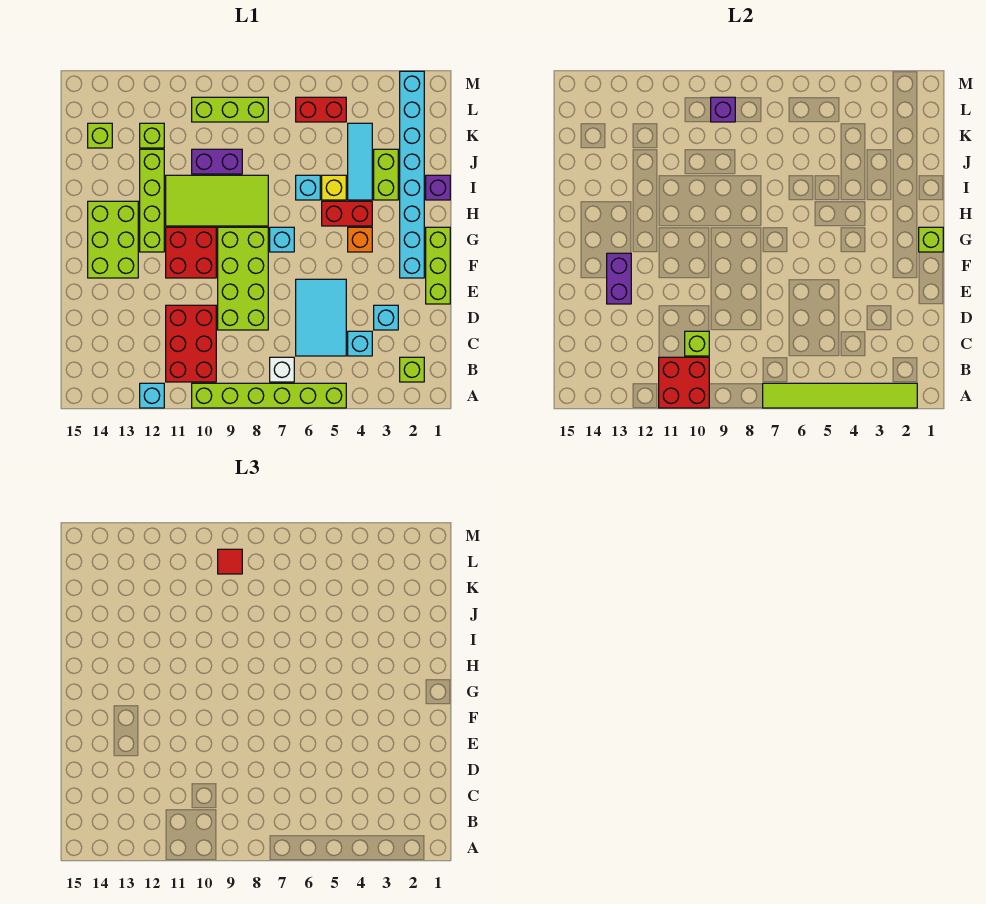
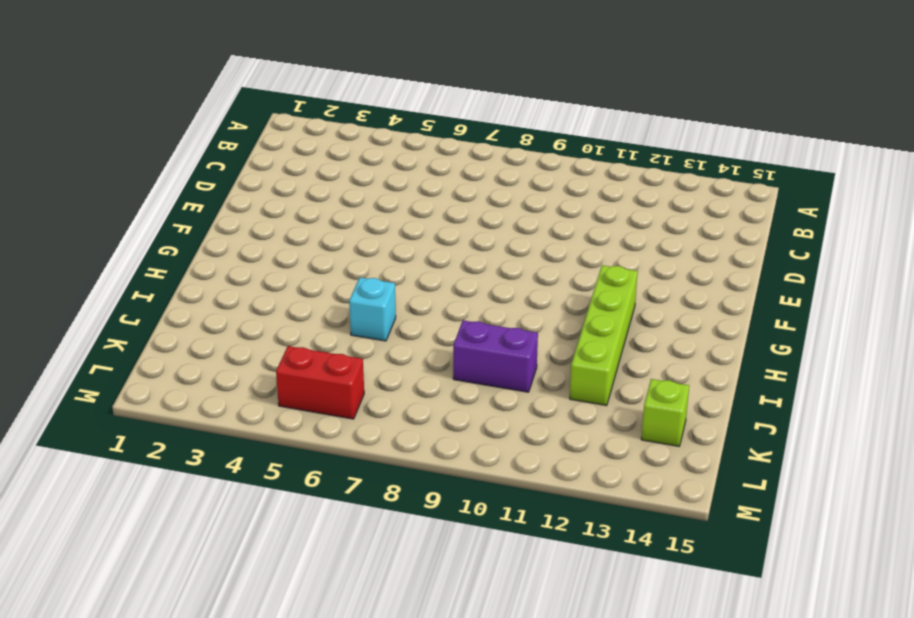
none -> lime brick A5:A10 level 1
none -> cyan brick A12 level 1
none -> lime brick B2 level 1
none -> white brick B7 level 1

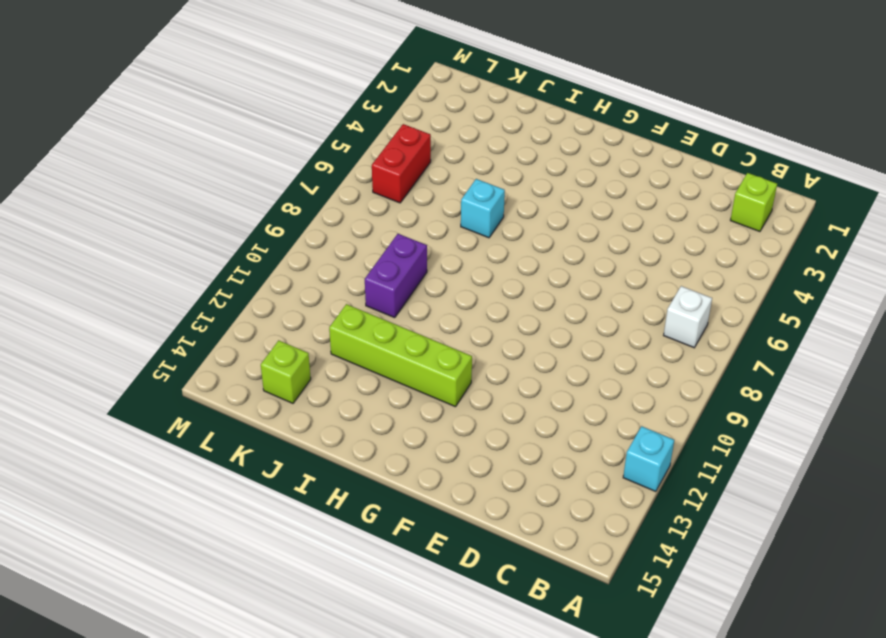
none -> lime brick A5:A10 level 1
none -> red brick B10:D11 level 1
none -> cyan brick C4 level 1
none -> cyan tile C5:E6 level 1

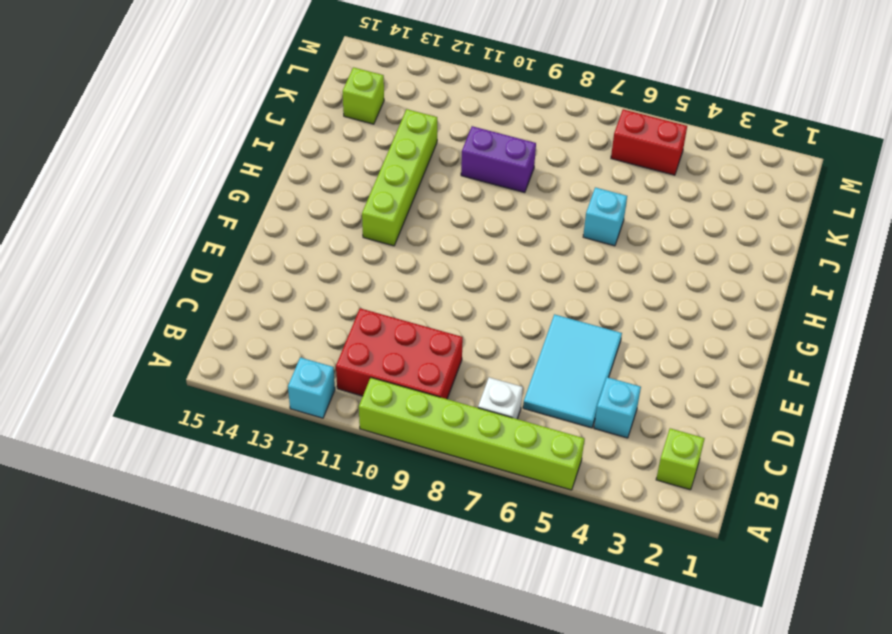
red brick B9:C11 level 1 -> red brick B10:D11 level 1
none -> cyan brick D3 level 1
none -> lime brick D8:G9 level 1
none -> lime brick E1:G1 level 1
none -> cyan brick F2:M2 level 1

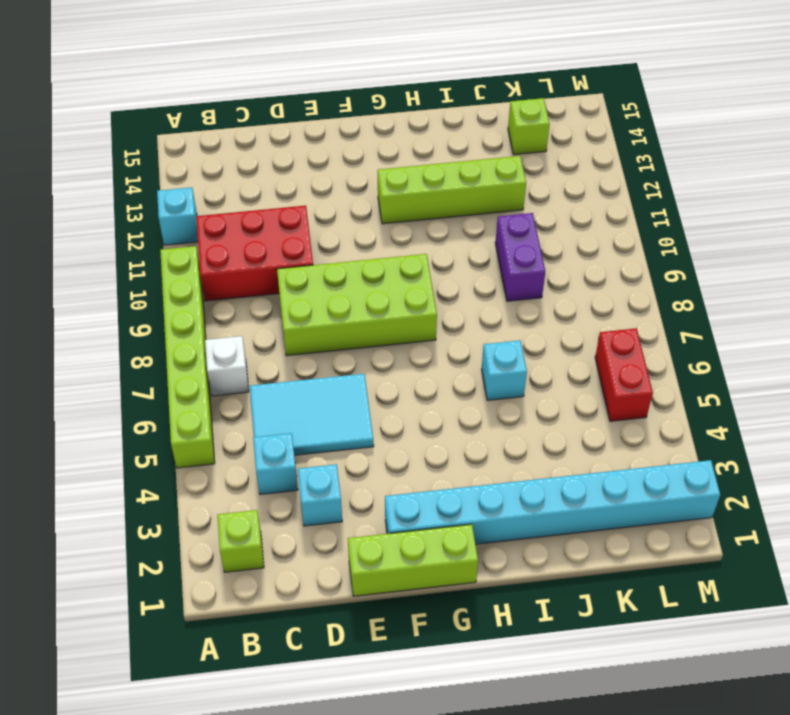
none -> red brick F10:G11 level 1
none -> lime brick F13:H14 level 1
none -> orange brick G4 level 1
none -> cyan brick G7 level 1

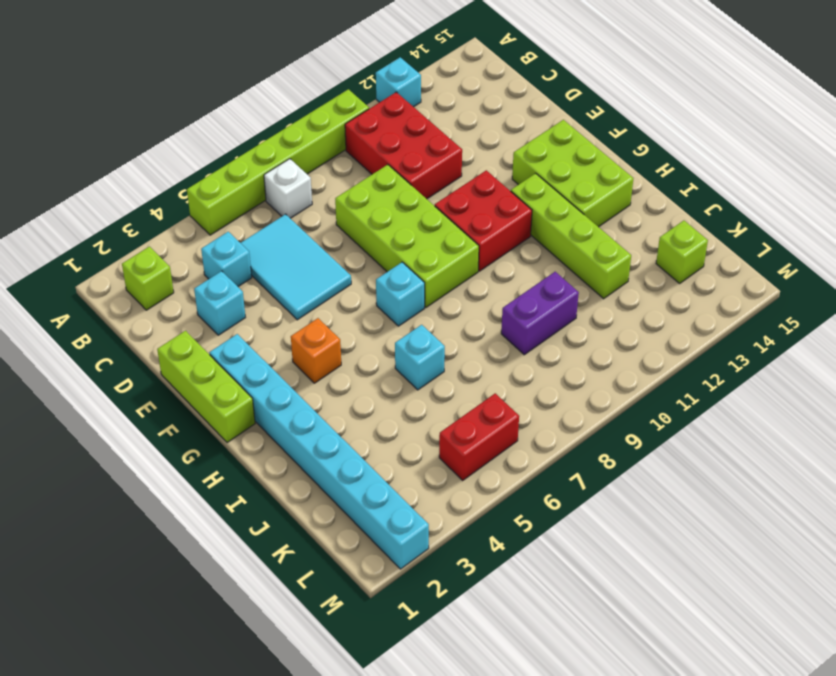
none -> red brick H4:H5 level 1
none -> lime tile H8:I11 level 1
none -> purple brick I1 level 1
none -> lime brick I3:J3 level 1

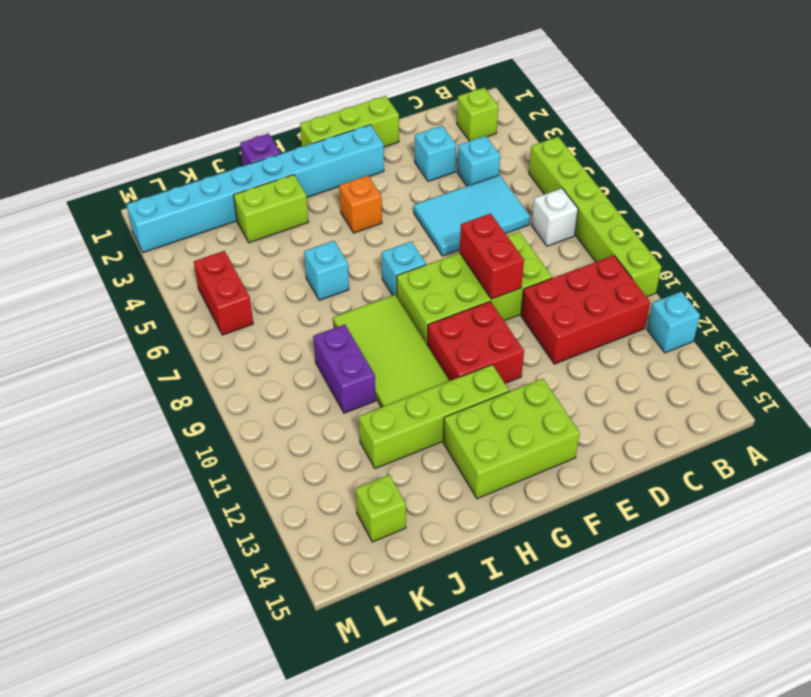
red brick E8:E9 level 2 -> red brick H4:H5 level 1
none -> cyan tile I4:K4 level 1
none -> yellow brick I5 level 1
none -> lime brick K12 level 1
none -> lime brick L8:L10 level 1

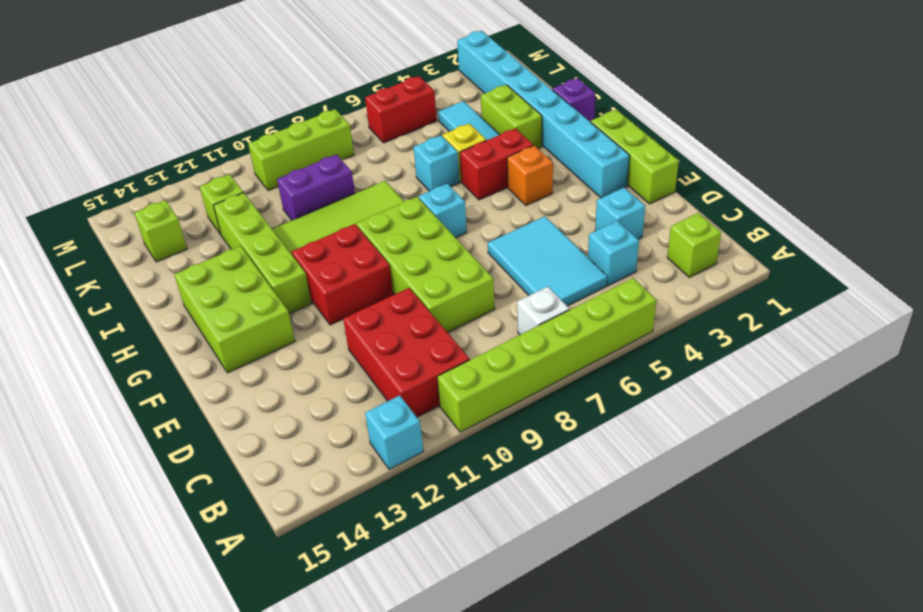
none -> lime tile A2:A7 level 2
none -> red brick A10:B11 level 2
none -> lime brick C10 level 2
none -> purple brick E13:F13 level 2

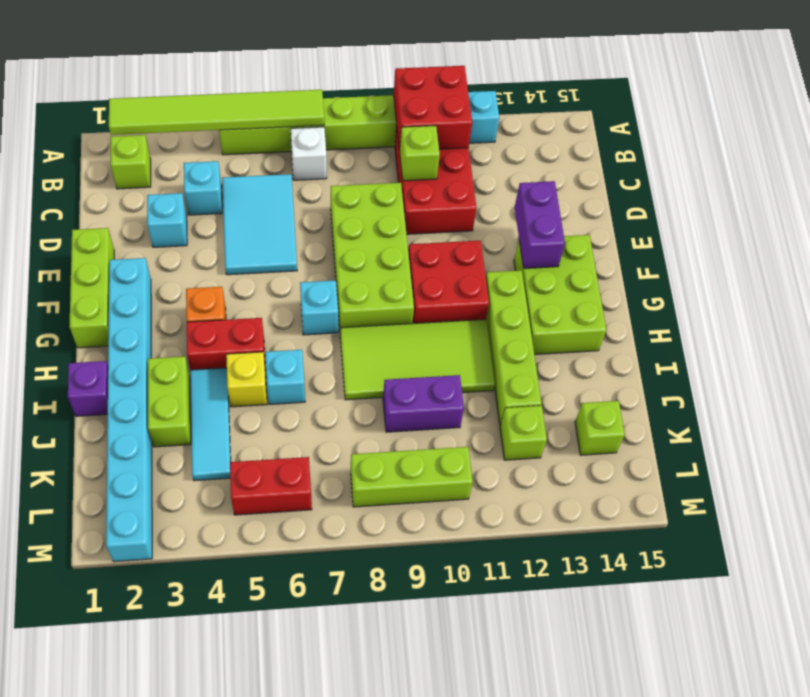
none -> lime brick G1 level 2
none -> purple brick L9 level 2
none -> red tile L9 level 3

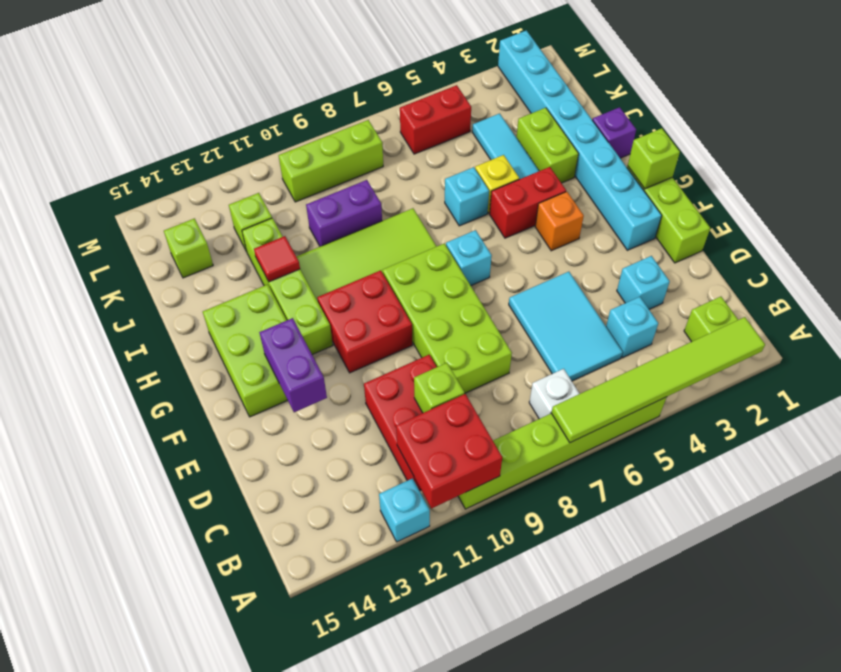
red tile I12 level 2 -> red tile L9 level 3
none -> purple brick L9 level 2

